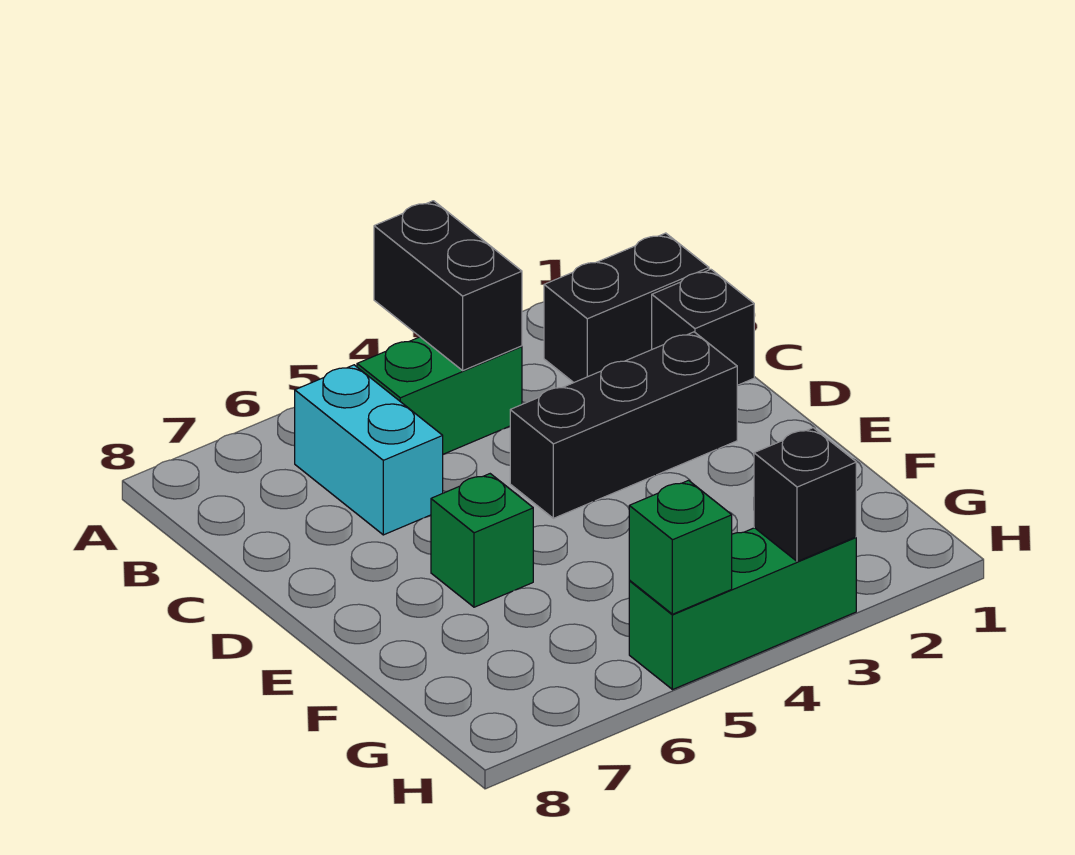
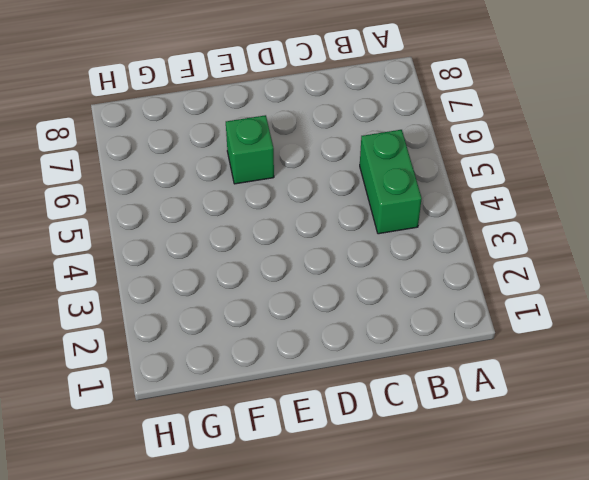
none -> black brick B1:B2 level 1
none -> cyan brick B6:C6 level 1

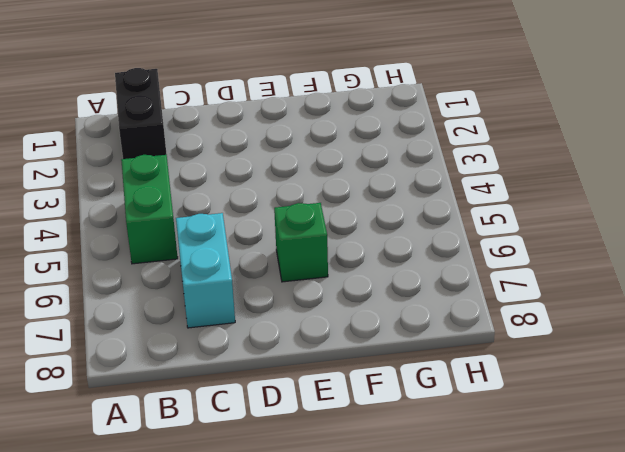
cyan brick C6:C7 level 1 -> cyan brick B6:C6 level 1
none -> black brick C1 level 1
none -> black brick D2:D4 level 1

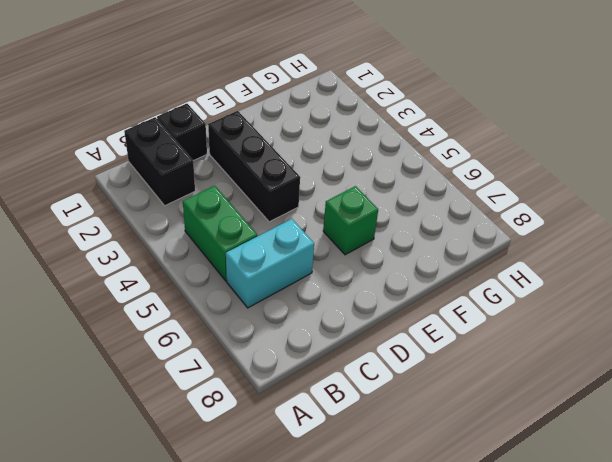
none -> green brick H3:H5 level 1
none -> black brick A4:B4 level 2

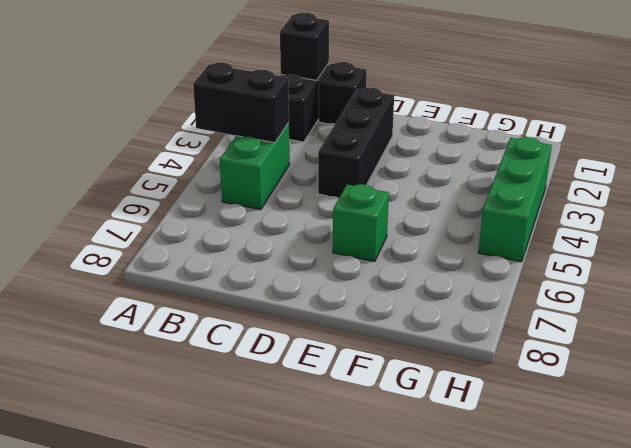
black brick B1 level 2 -> black brick H3 level 2
none -> cyan brick B6:C6 level 1
none -> green brick H5 level 2

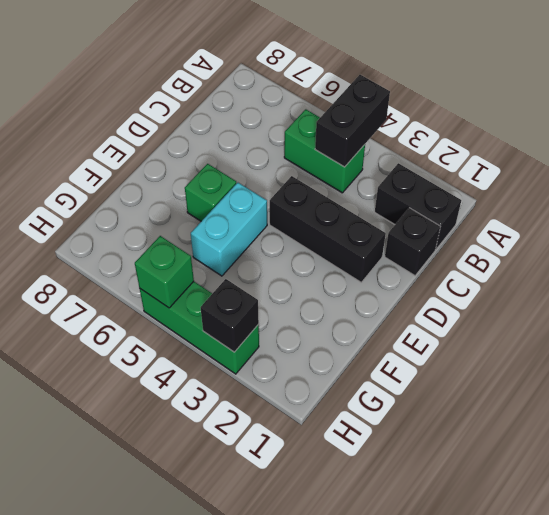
cyan brick E5:F5 level 1 -> cyan brick B6:C6 level 1

